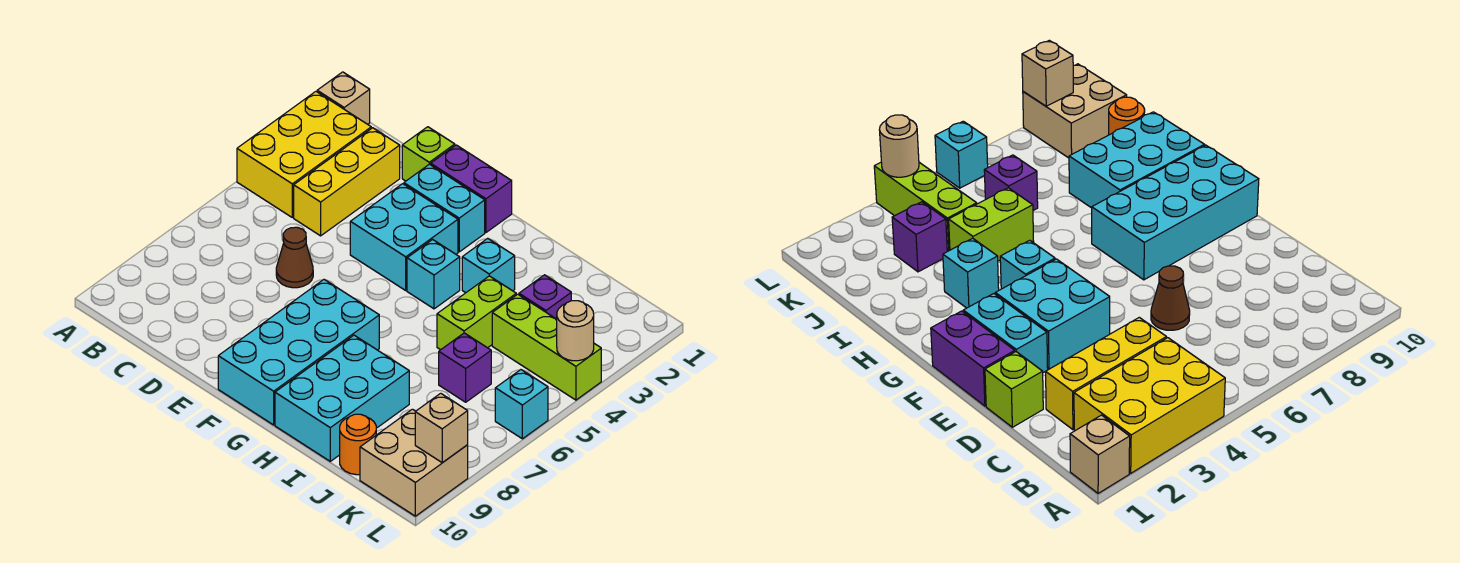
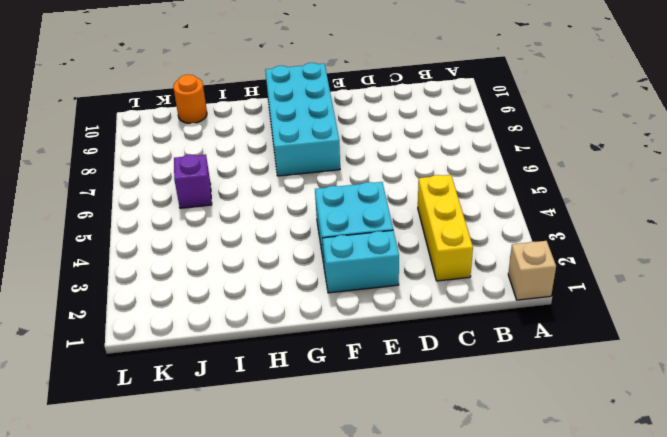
none -> yellow brick A2:B4 level 1
none -> lime brick D1 level 1
none -> brown cone D6 level 1

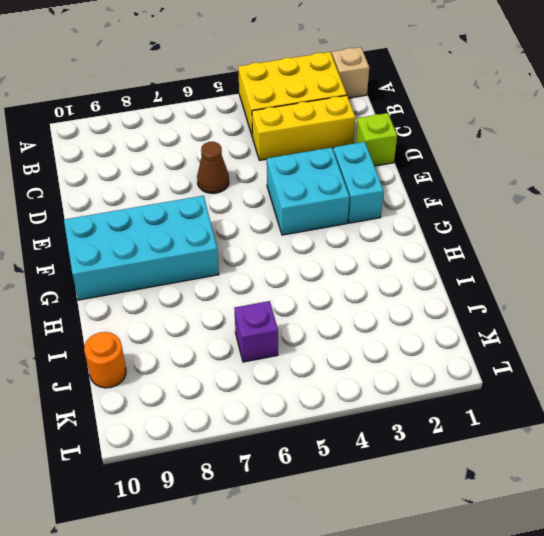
none -> purple brick E1:F1 level 1
none -> cyan brick G4 level 1
none -> cyan brick H3 level 1

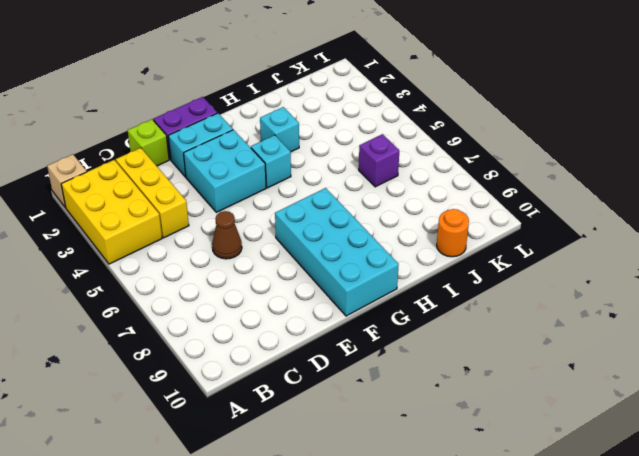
none -> cyan brick H8:I10 level 1
none -> lime brick I4:I5 level 1
none -> purple brick J3 level 1

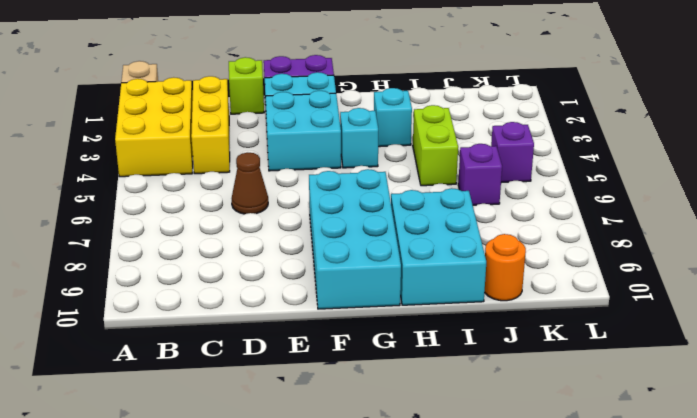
purple brick K5 level 1 -> purple brick J3 level 1
none -> lime brick J4:L4 level 1
none -> tan brick K9:L10 level 1
none -> cyan brick L6 level 1

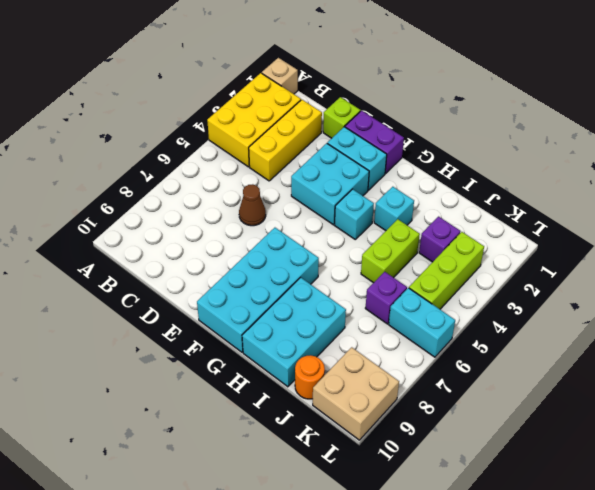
lime brick K3:K5 level 1 -> lime brick J4:L4 level 1
cyan brick K6:L6 level 1 -> cyan brick L6 level 1
none -> tan round brick L4 level 2
none -> tan brick L9 level 2

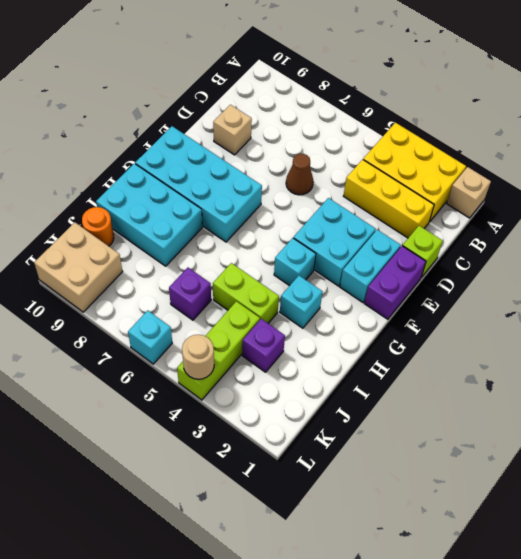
tan brick D9 level 1 -> tan brick L9 level 2

